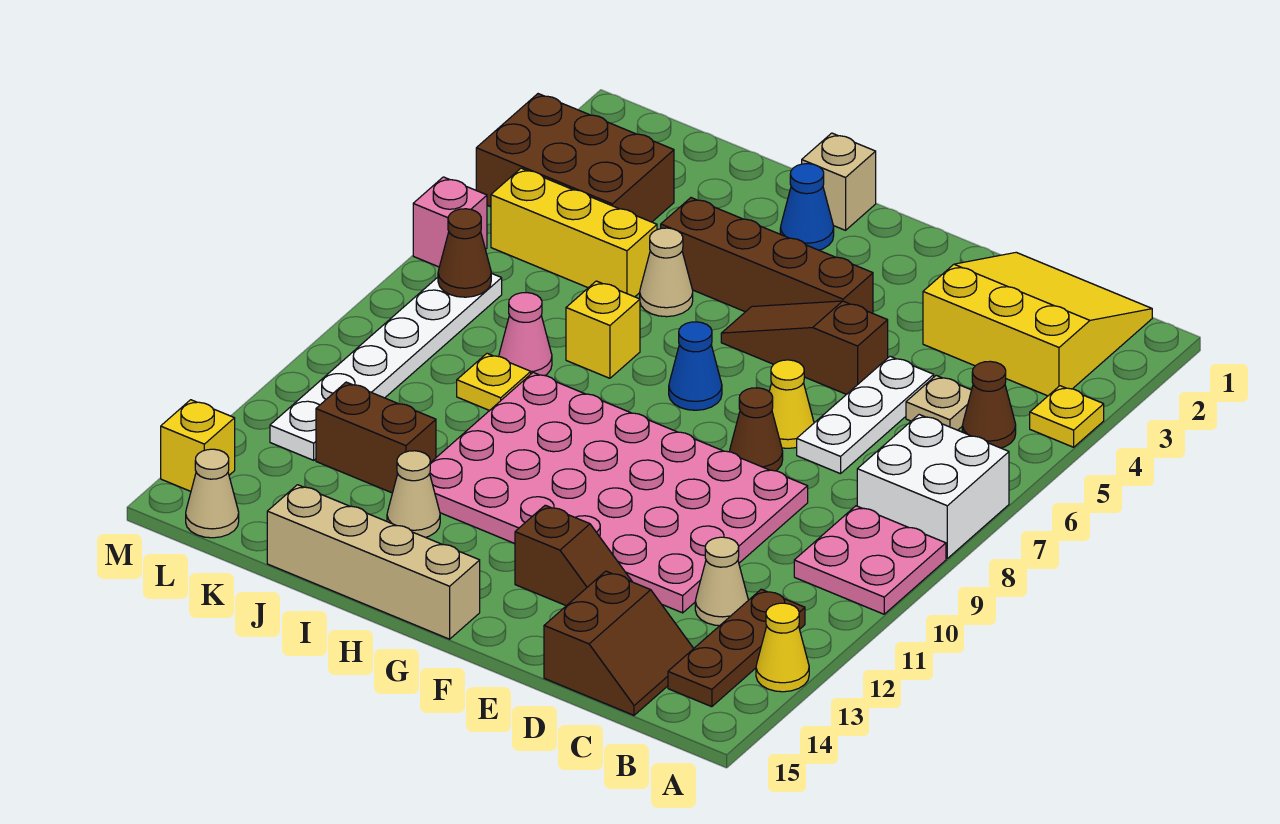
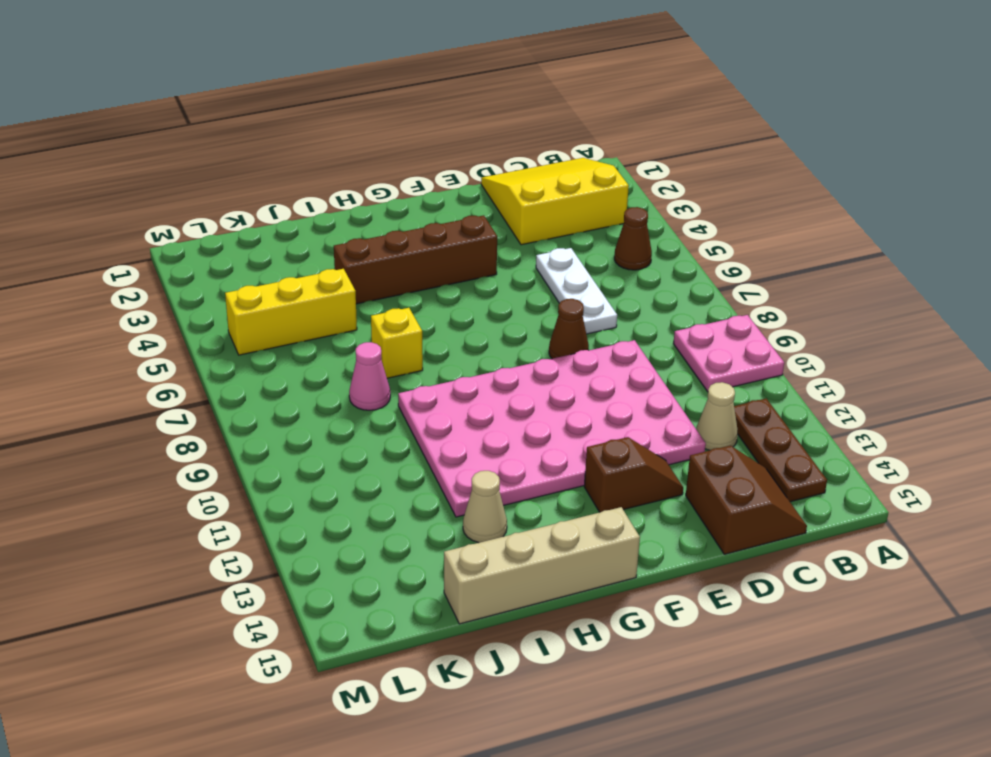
none -> yellow plate A4 level 1
none -> white brick A7:B8 level 1
none -> yellow cone A13 level 1
none -> tan plate C5 level 1

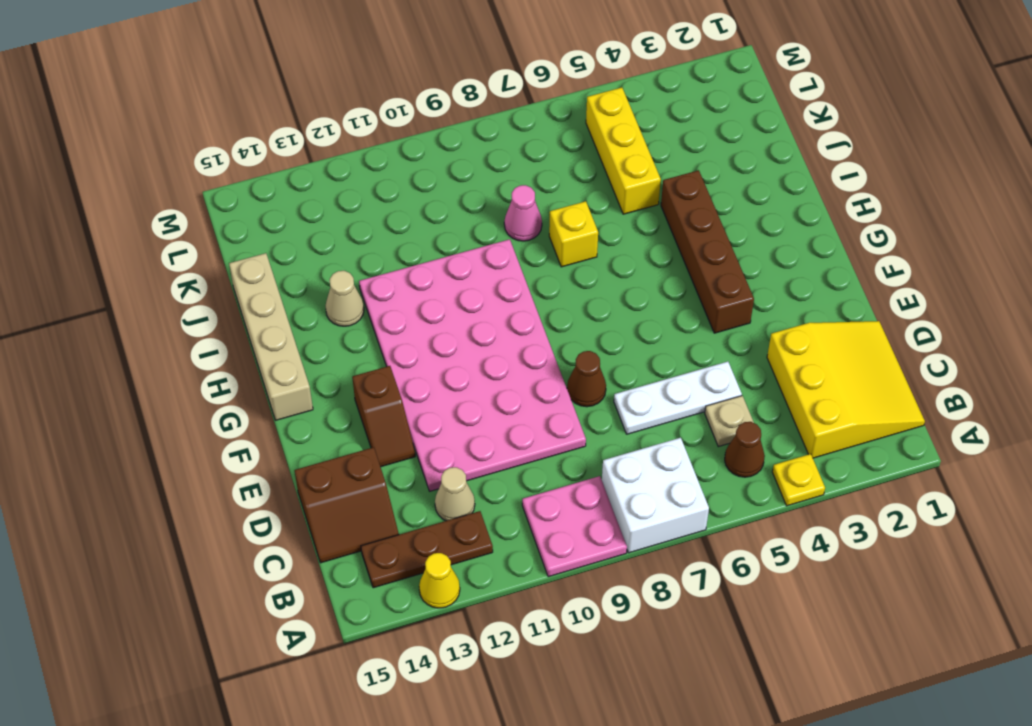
none -> brown slope E5:G5 level 1 top E
none -> yellow cone E7 level 1
none -> blue cone G7 level 1
none -> tan brick H1 level 1

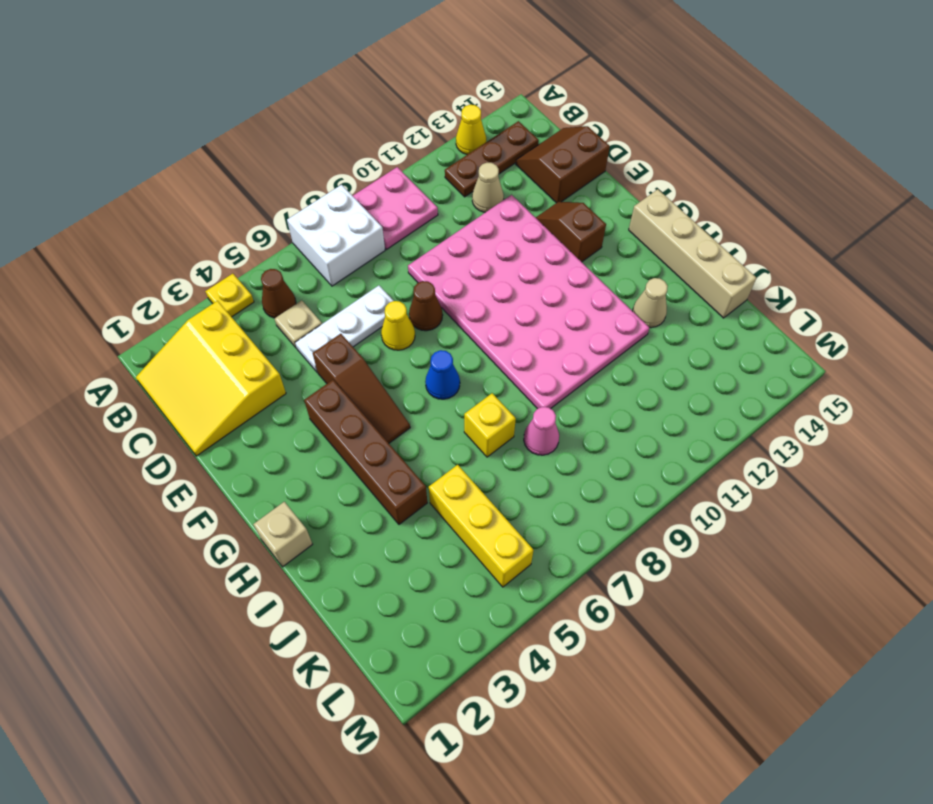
none -> blue cone H2 level 1
none -> tan cone I5 level 1
none -> yellow plate J9 level 1
none -> brown brick J12:K12 level 1

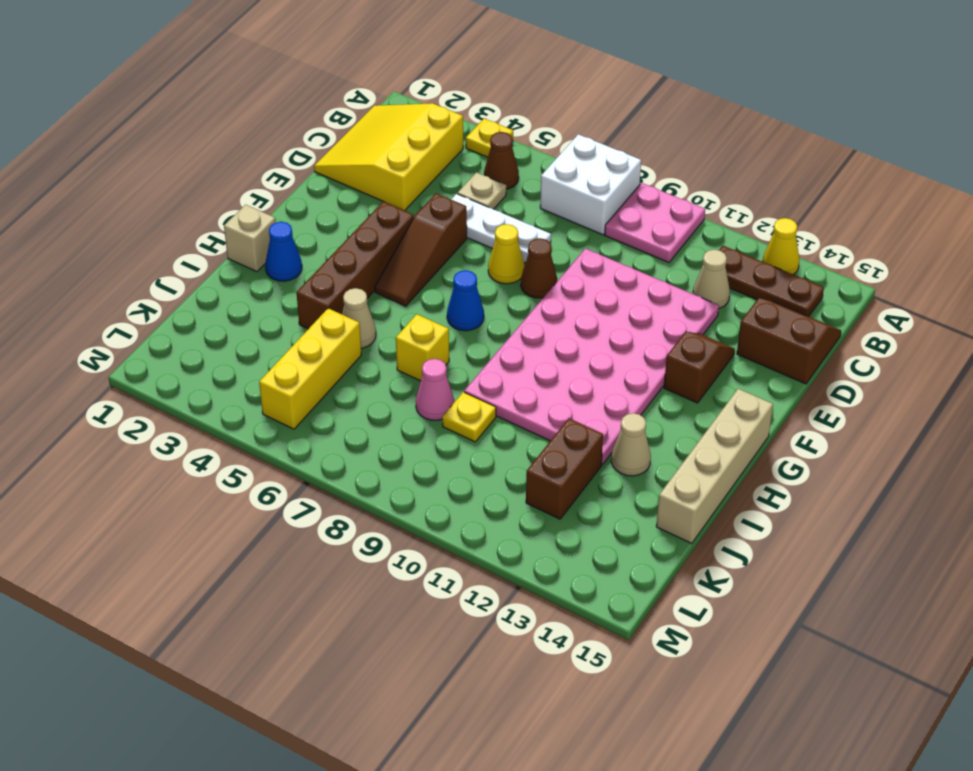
none -> brown brick K3:M4 level 1
none -> white plate L7:L12 level 1
none -> tan cone L15 level 1
none -> pink brick M6 level 1

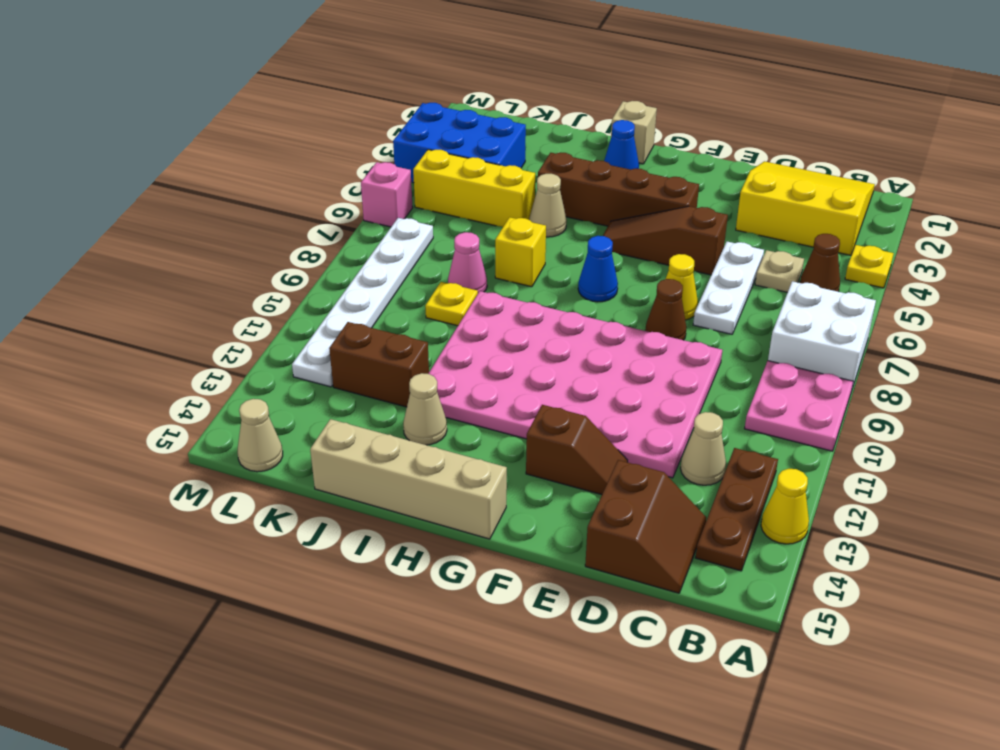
blue brick K3:M4 level 1 -> brown brick K3:M4 level 1
none -> yellow brick M14 level 1
none -> brown cone L7 level 2

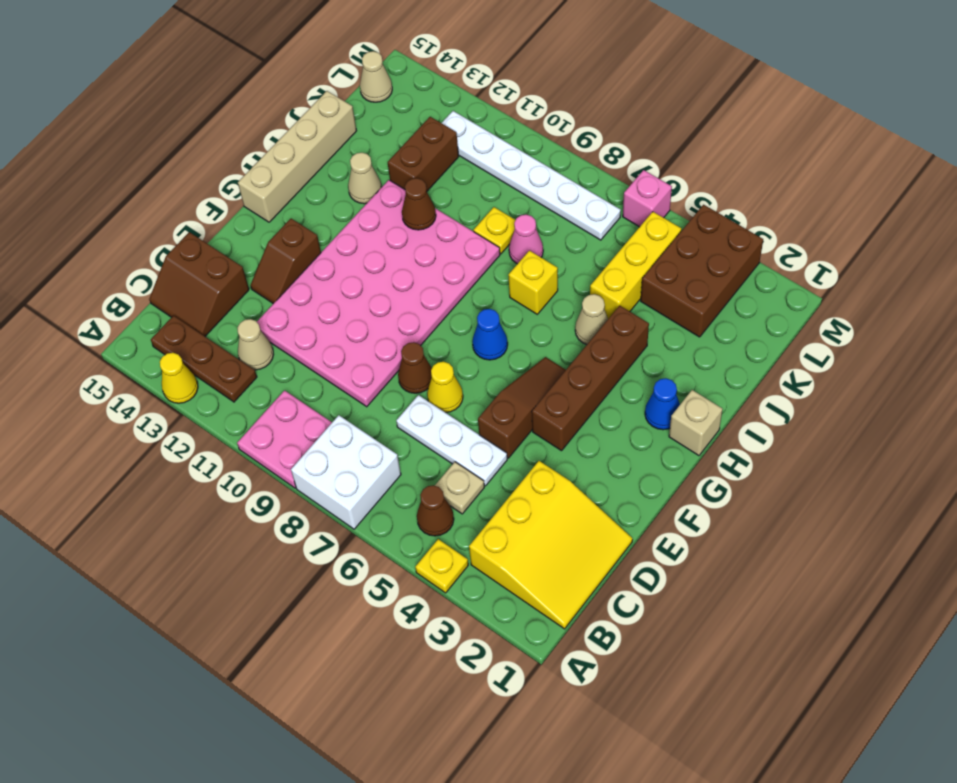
brown cone I11 level 2 -> brown cone L7 level 2
none -> yellow brick M14 level 1

